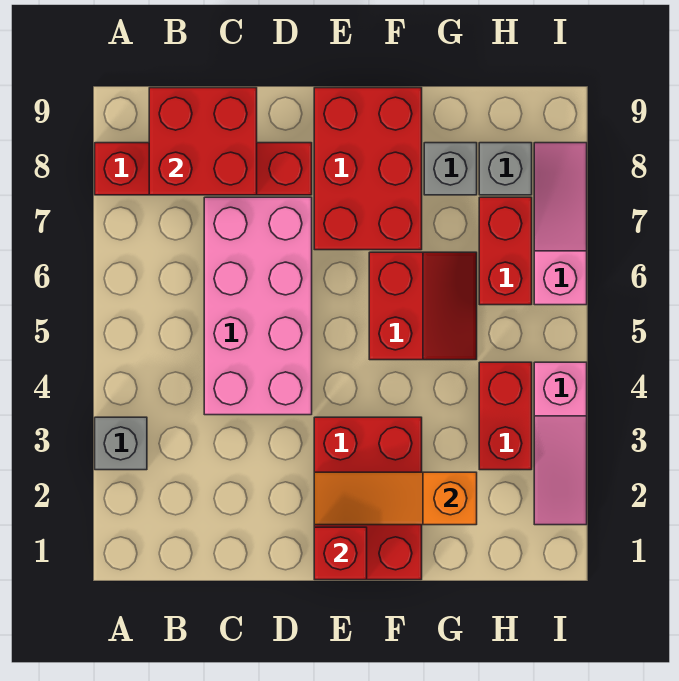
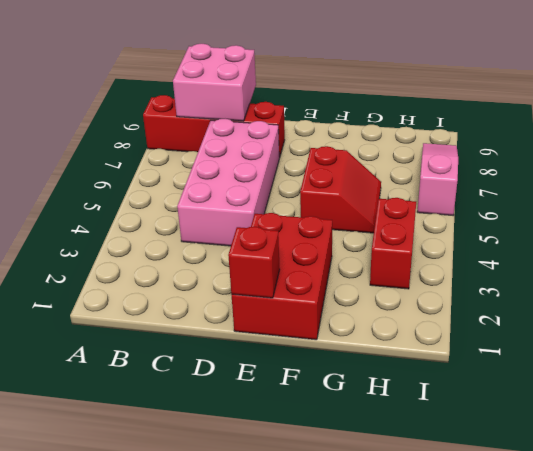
pink brick B8:C9 level 2 -> red brick B8:C9 level 2
none -> grey brick A3 level 1
none -> red brick E7:F9 level 1
none -> grey brick G8 level 1

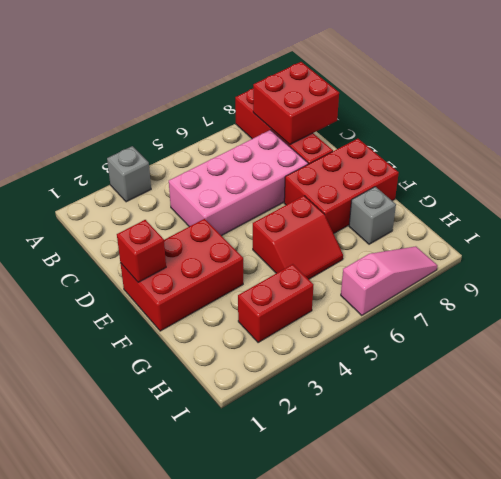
none -> red brick H6:H7 level 1
none -> grey brick H8 level 1
none -> pink slope I2:I4 level 1 top 4

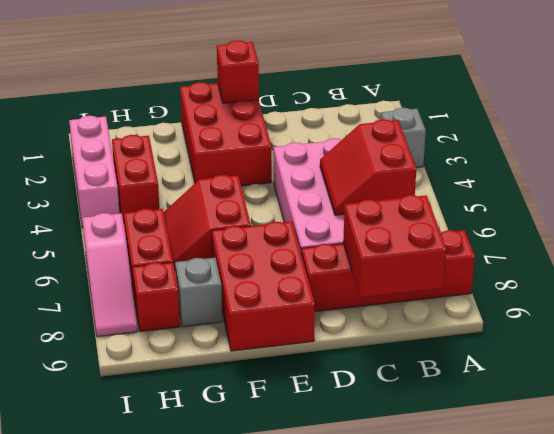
red slope B5:C6 level 2 top B -> none
red brick H8 level 1 -> grey brick H8 level 1
pink brick I2:I4 level 1 -> pink slope I2:I4 level 1 top 4
none -> orange slope E2:G2 level 2 top G

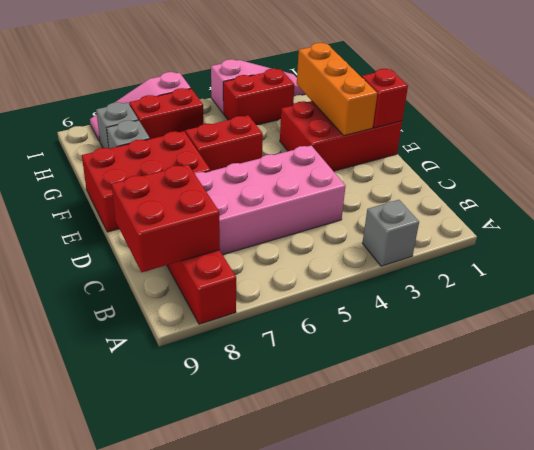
orange brick E2:G2 level 2 -> orange slope E2:G2 level 2 top G

